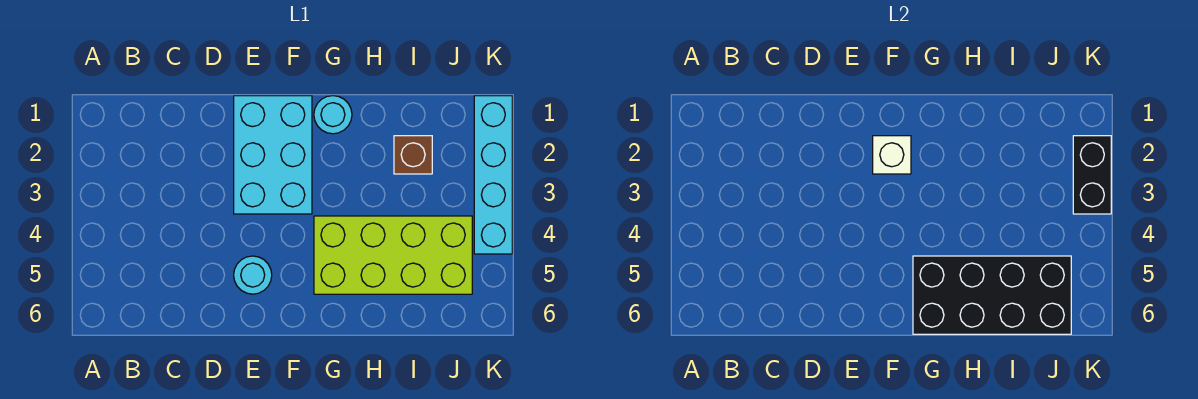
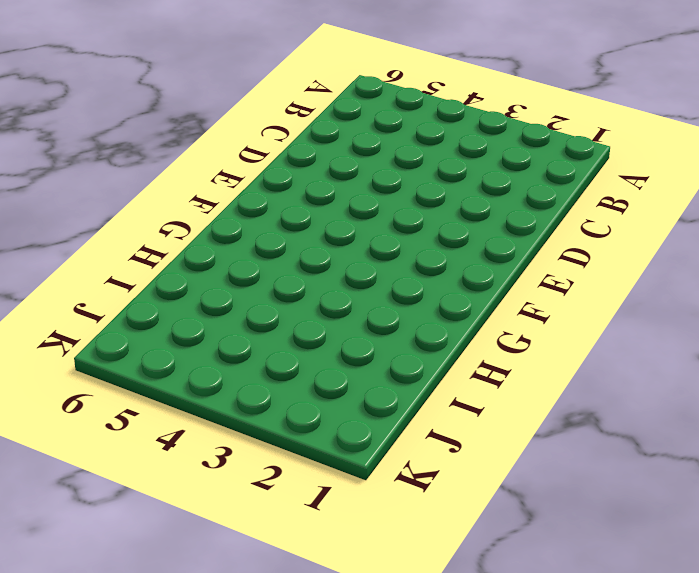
none -> cyan brick E1:F3 level 1
none -> cyan round brick E5 level 1

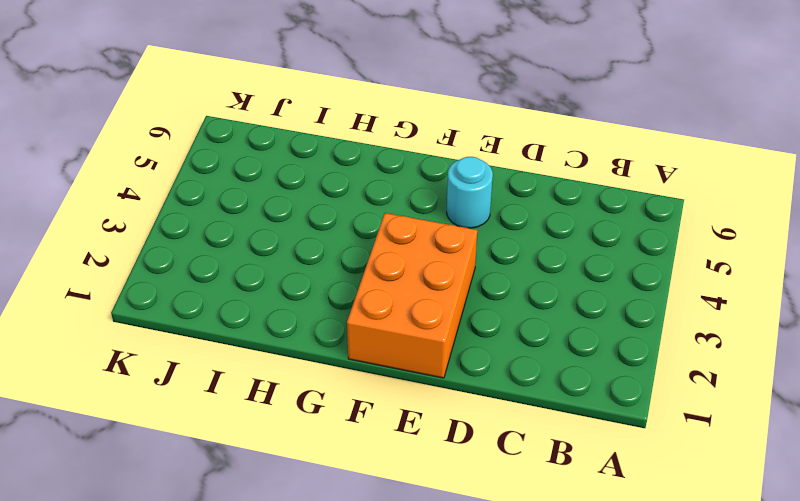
orange brick E1:F3 level 1 -> cyan brick E1:F3 level 1
none -> cyan round brick G1 level 1
none -> lime brick G4:J5 level 1

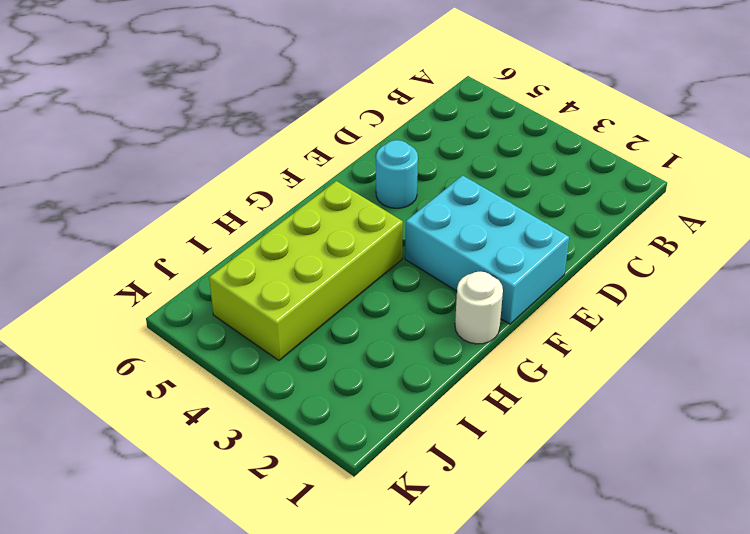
white round brick G1 level 1 -> cyan round brick G1 level 1
none -> brown brick I2 level 1
none -> cyan brick K1:K4 level 1

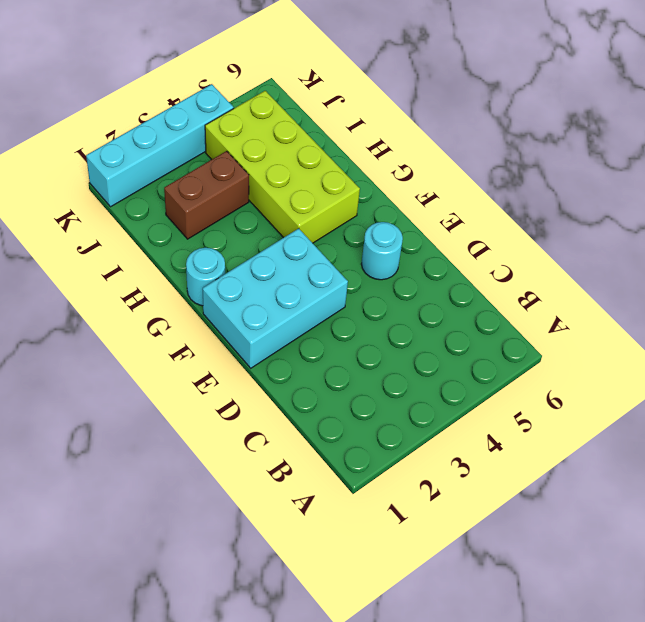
brown brick I2:I3 level 1 -> brown brick I2 level 1
none -> white brick F2 level 2
none -> black brick G5:J6 level 2

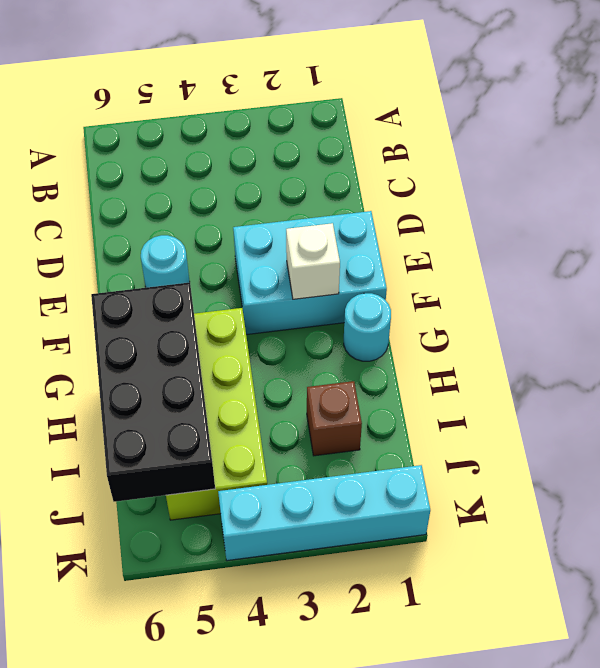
none -> black brick K2:K3 level 2

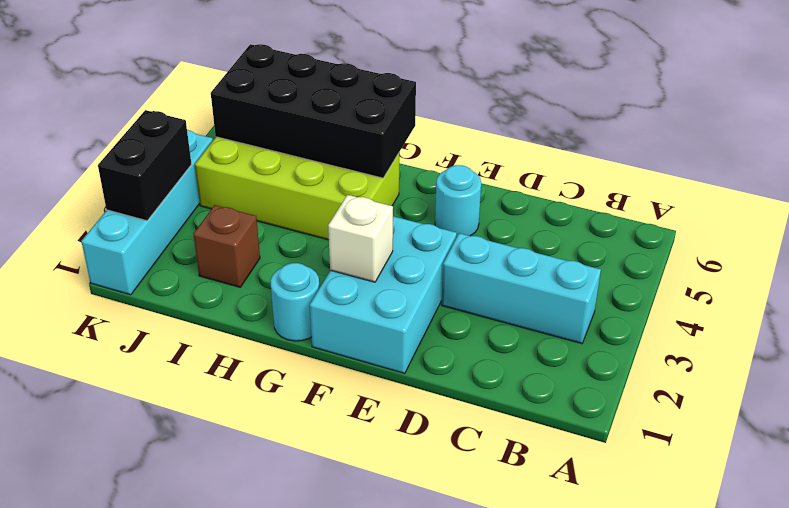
cyan brick B3:D3 level 1 -> none

